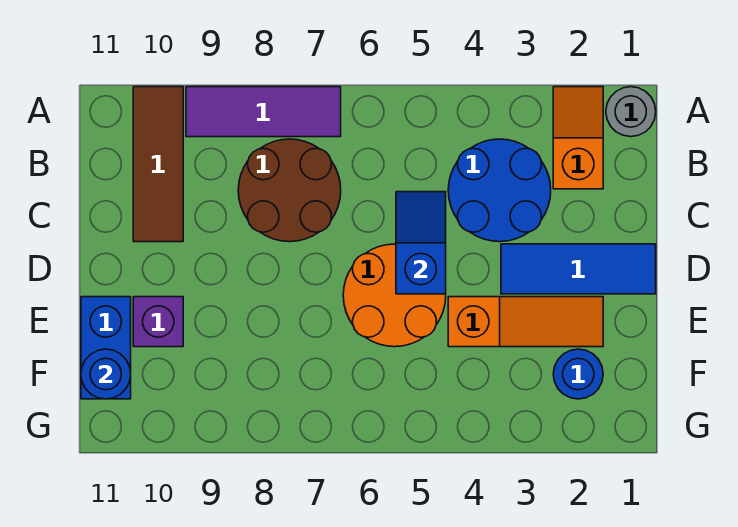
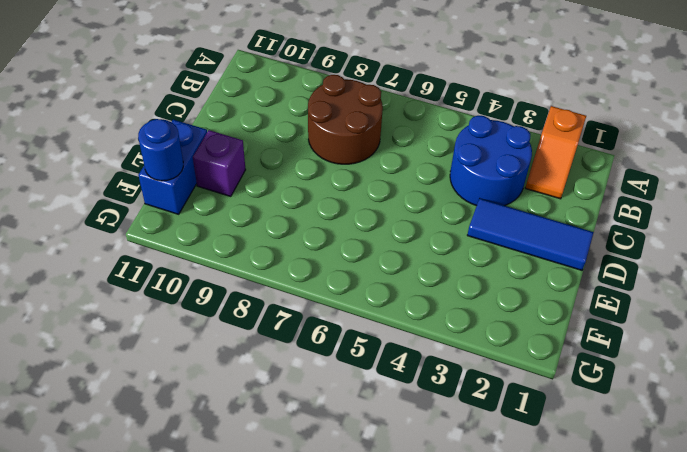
orange slope A2:B2 level 1 top A -> orange slope A2:B2 level 1 top B
none -> grey round brick A1 level 1
none -> purple tile A7:A9 level 1
none -> brown tile A10:C10 level 1

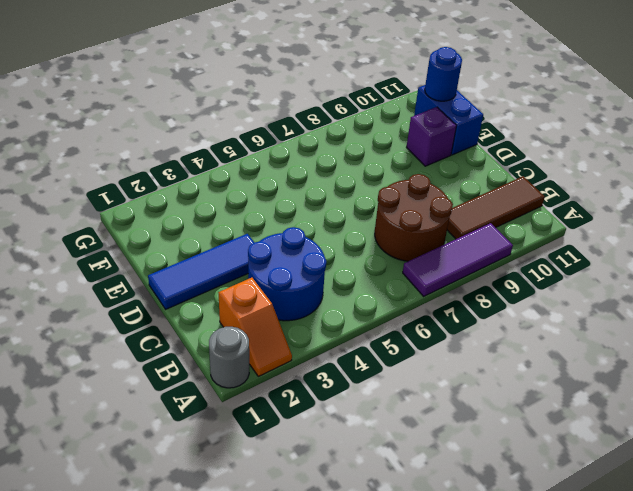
brown tile B9:B11 level 1 -> brown tile A10:C10 level 1
none -> orange round brick D5:E6 level 1
none -> orange slope E2:E4 level 1 top 4
none -> blue round brick F2 level 1

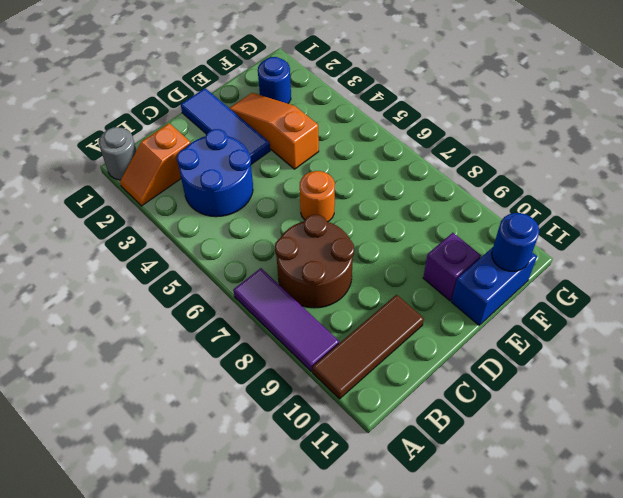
orange round brick D6 level 1 -> orange round brick D5:E6 level 1
none -> blue slope C5:D5 level 2 top D

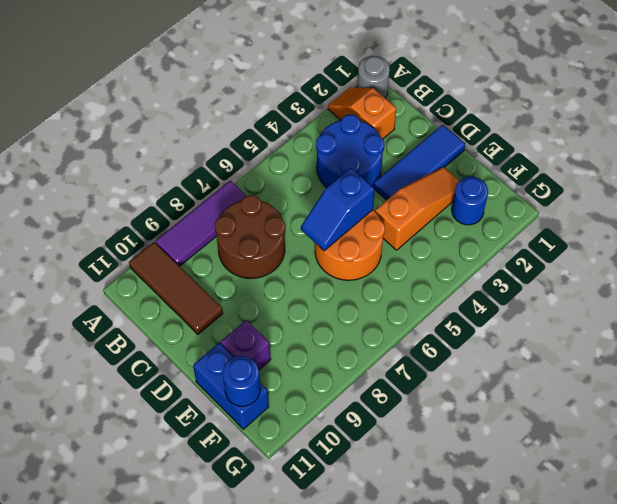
blue slope D5:D6 level 2 top 5 -> blue slope C5:D5 level 2 top D

